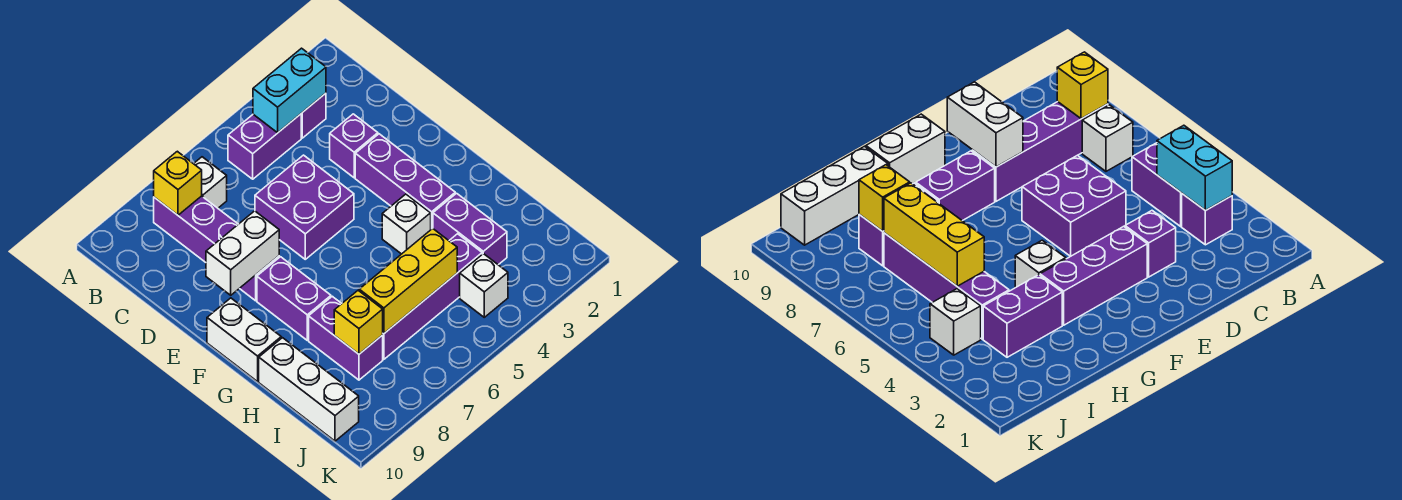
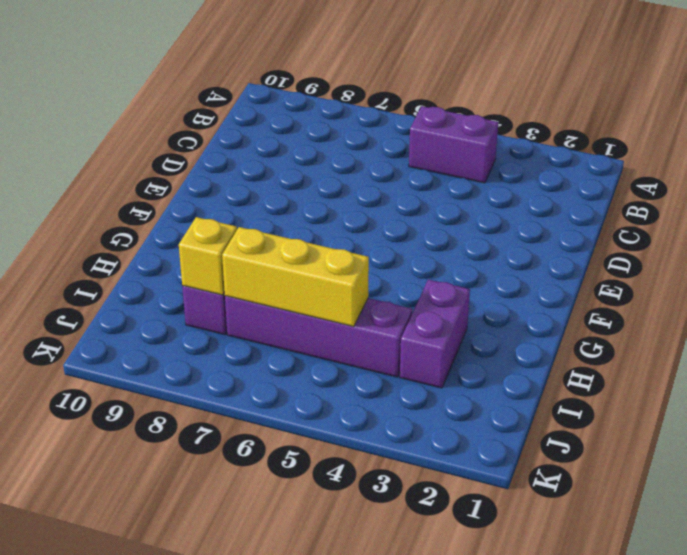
none -> purple brick B3 level 1
none -> white brick B7 level 1
none -> purple brick B8:E8 level 1

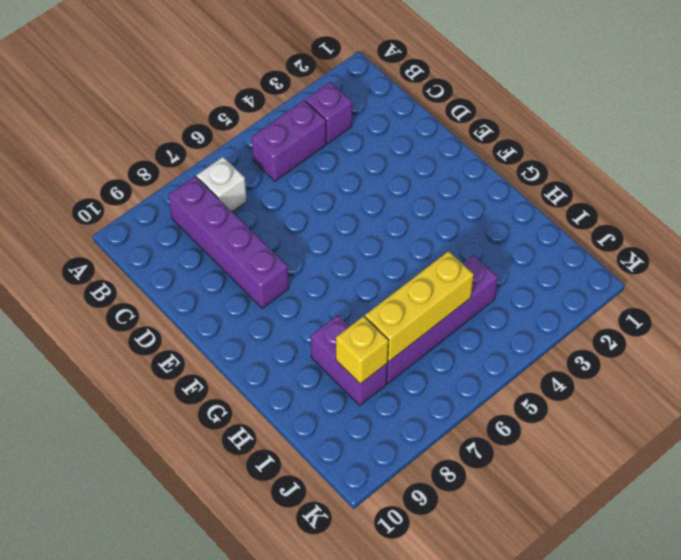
none -> purple brick D3 level 1
none -> purple brick D5:E6 level 1
none -> purple brick E3:G3 level 1

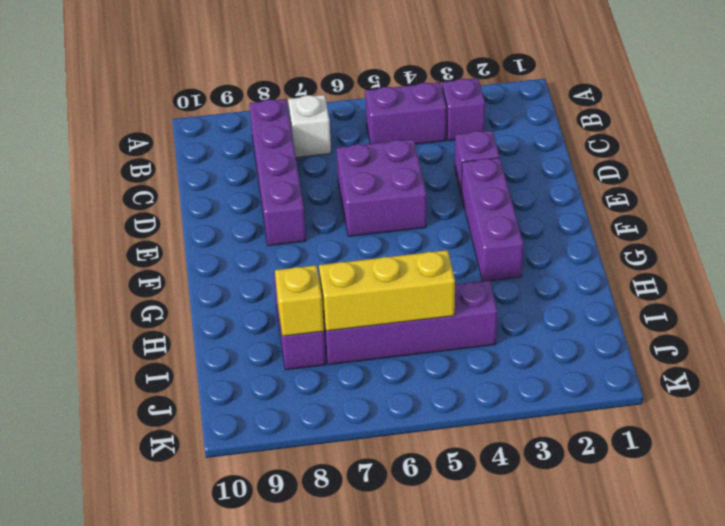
none -> purple brick F8:G8 level 1
none -> white brick F10:G10 level 1
none -> white brick G4 level 1

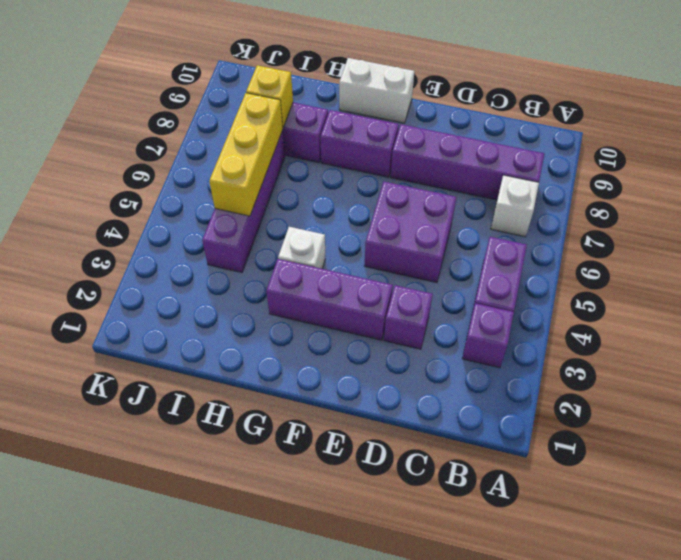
none -> purple brick H3:I3 level 1
none -> white brick H10:J10 level 1
none -> white brick J4 level 1

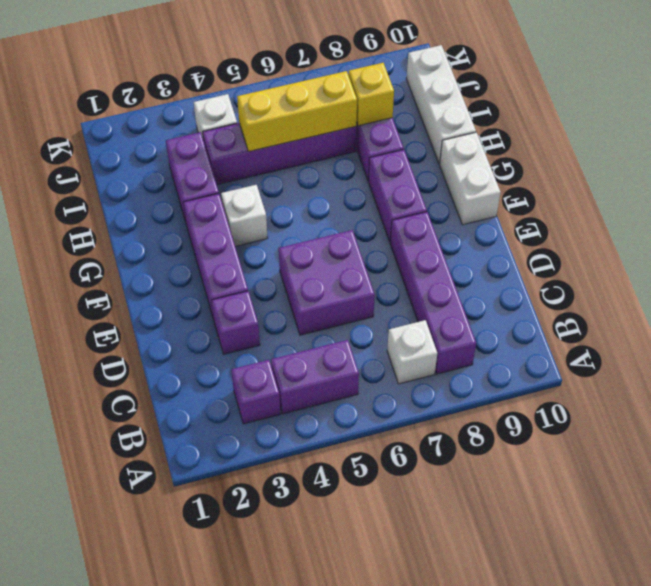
none -> cyan brick B3:B4 level 2
none -> yellow brick B8 level 2
none -> white brick E8:E9 level 2

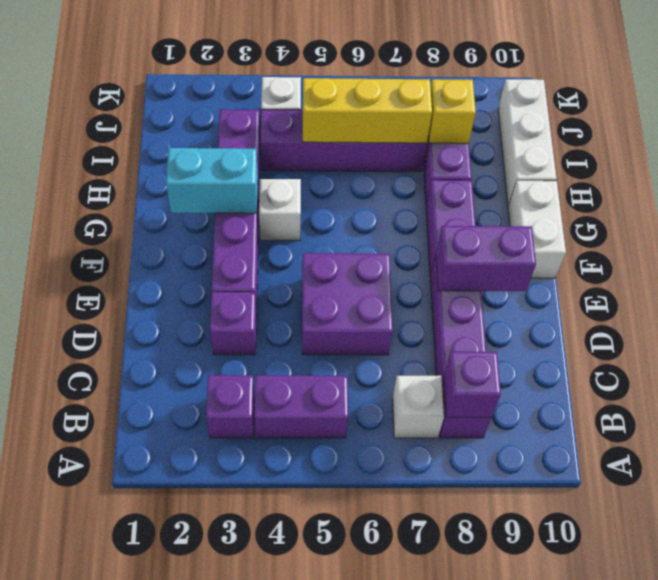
purple brick B8 level 2 -> yellow brick B8 level 2
purple brick E8:E9 level 2 -> white brick E8:E9 level 2
cyan brick G2:G3 level 2 -> cyan brick B3:B4 level 2

